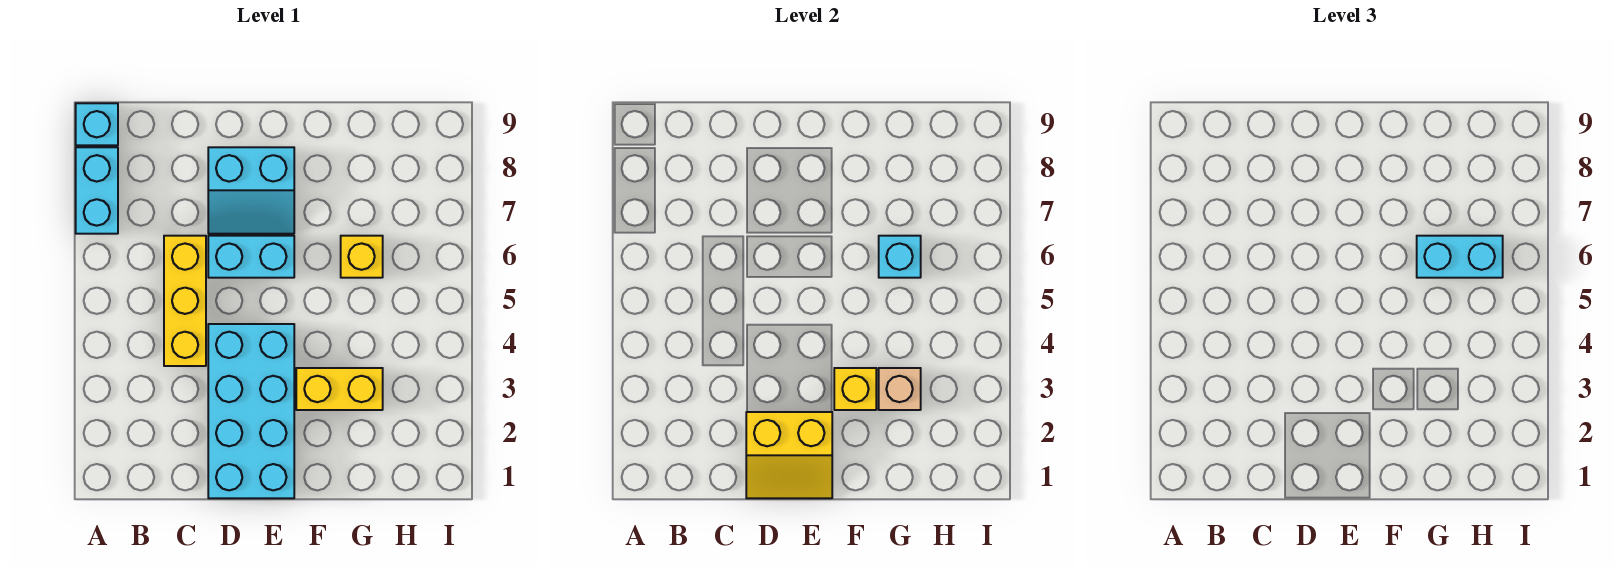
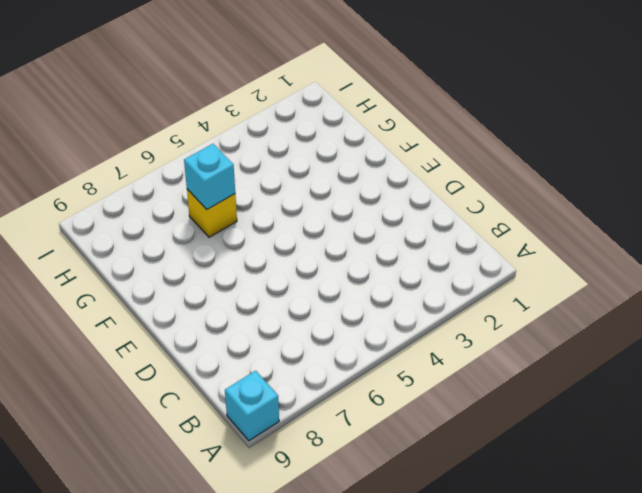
none -> cyan brick A7:A8 level 1
none -> yellow brick C4:C6 level 1
none -> cyan brick D1:E4 level 1

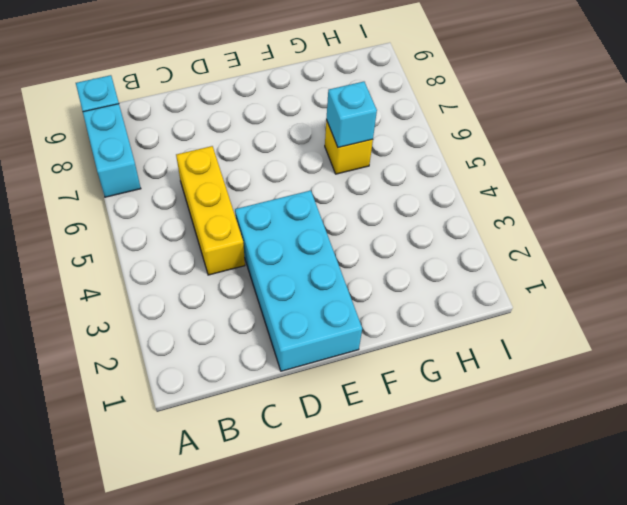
none -> cyan brick D6:E6 level 1
none -> cyan slope D7:E8 level 1 top 8
none -> yellow brick F3:G3 level 1

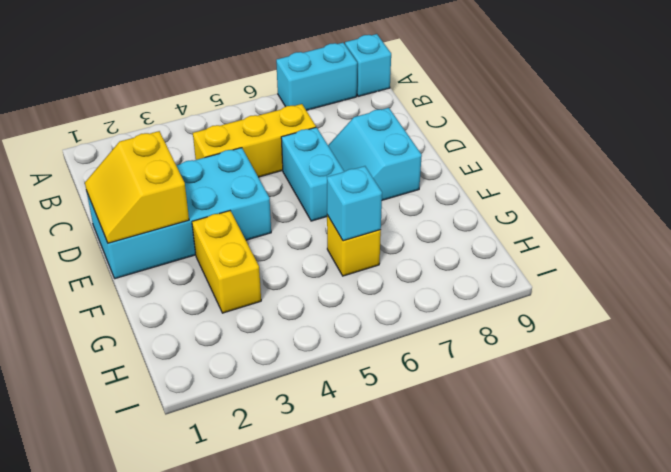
none -> yellow brick F3 level 2
none -> tan brick G3 level 2
none -> cyan brick G6:H6 level 3

